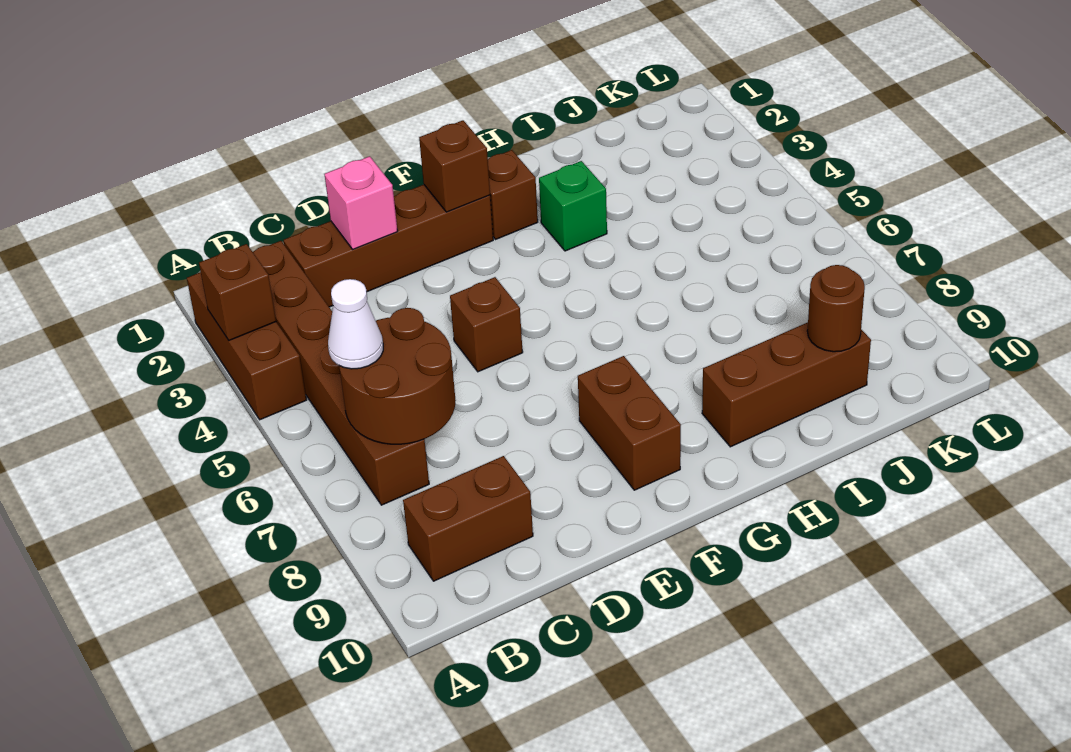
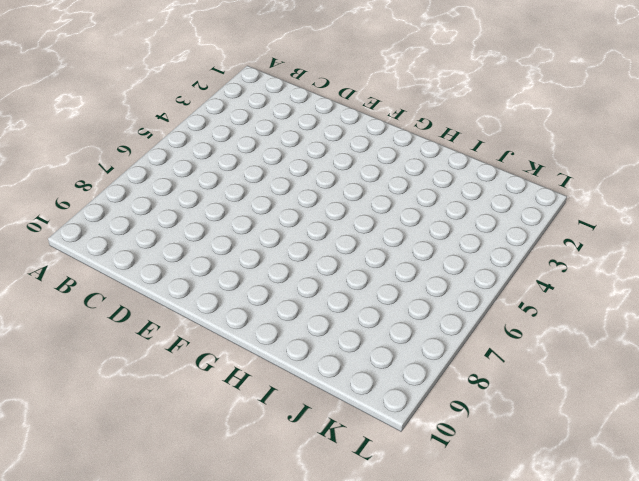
none -> brown brick A2:A4 level 1
none -> brown brick B2:B7 level 1
none -> brown brick B9:C9 level 1

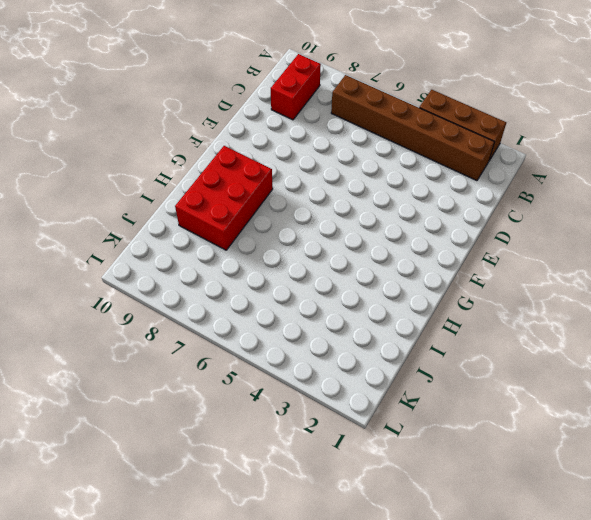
red brick B9:C9 level 1 -> brown brick B9:C9 level 1
red brick G8:I9 level 1 -> brown brick H9:J9 level 1
none -> brown brick C2:F2 level 1
none -> brown brick E5 level 1
none -> brown brick F8:F9 level 1

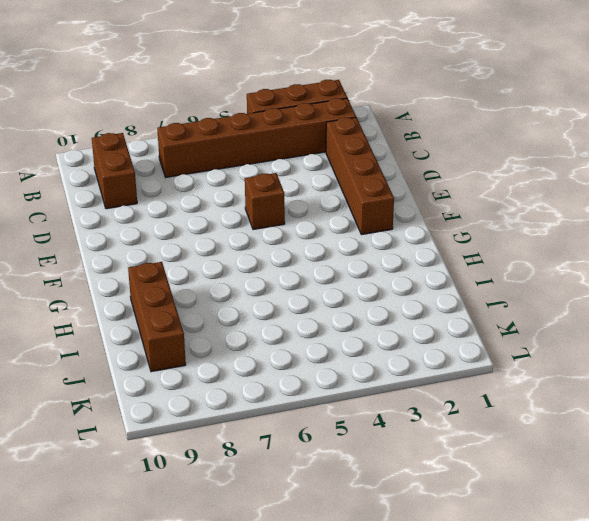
none -> brown brick F8:F9 level 1
none -> brown brick G2 level 1
none -> green brick H3 level 1

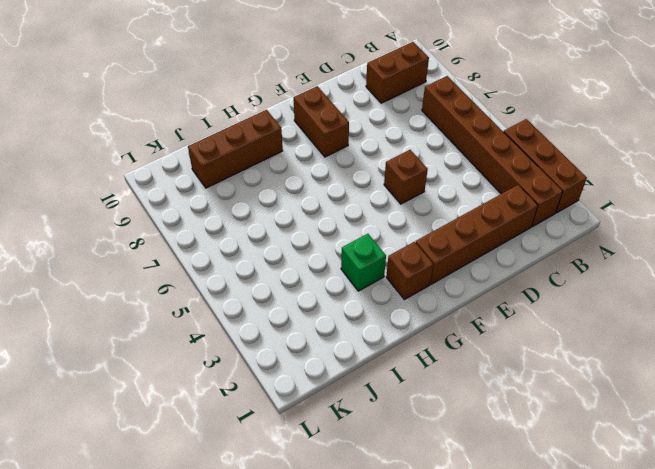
none -> brown brick A3 level 2
none -> brown round brick B6:C7 level 2
none -> pink brick D2 level 2

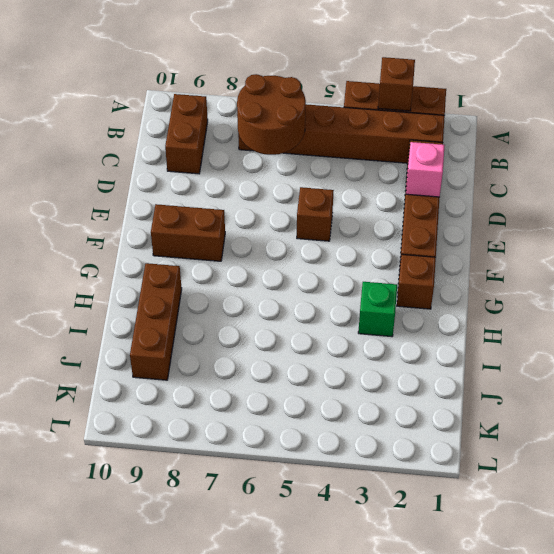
none -> brown brick F2 level 2
none -> brown round brick J9 level 2
none -> white cone B6 level 3

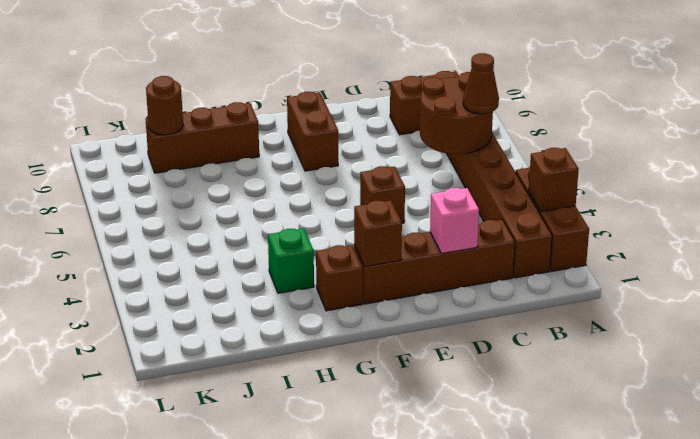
brown cone B6 level 3 -> white cone B6 level 3

